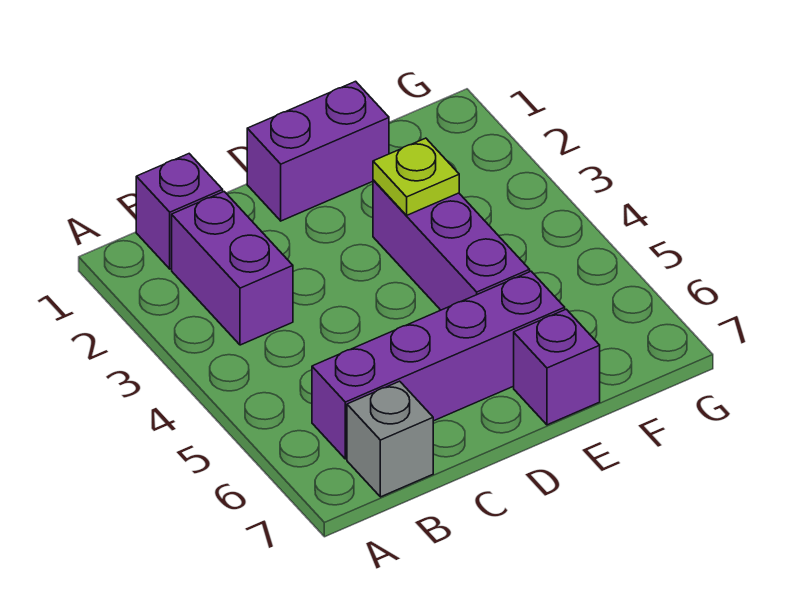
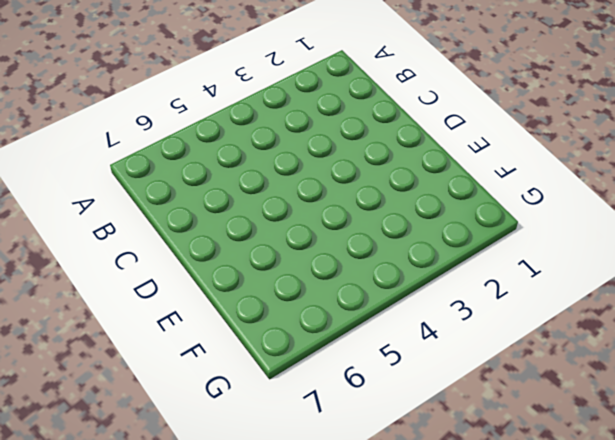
none -> purple brick B1 level 1
none -> purple brick B2:B3 level 1

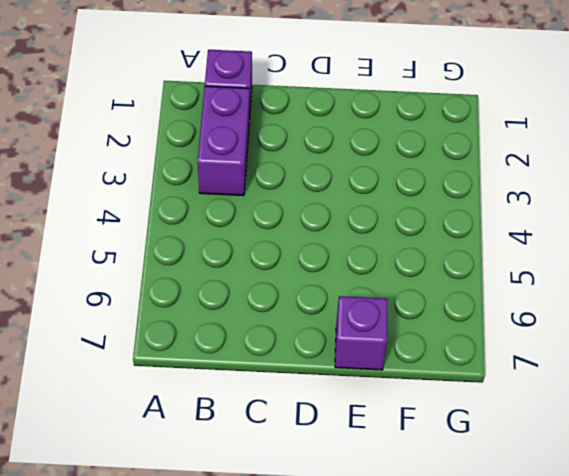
none -> purple brick B6:E6 level 1
none -> grey brick B7 level 1

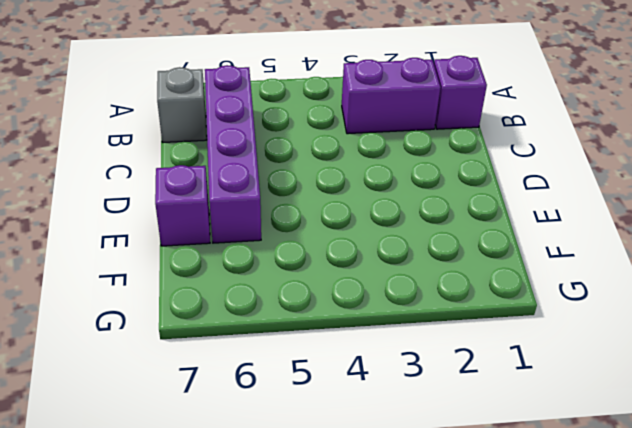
none -> purple brick D1:E1 level 1
none -> purple brick E3:E5 level 1

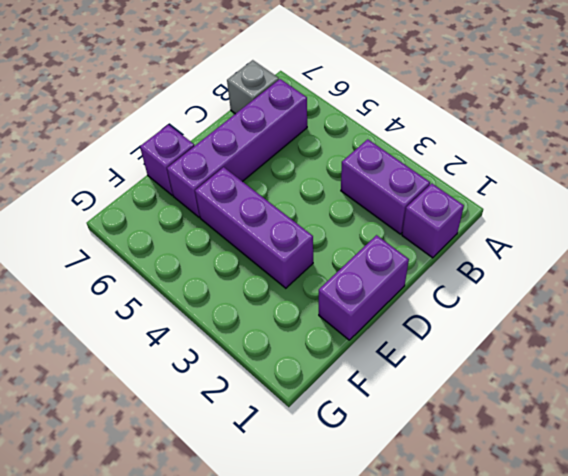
none -> lime plate E3 level 2

